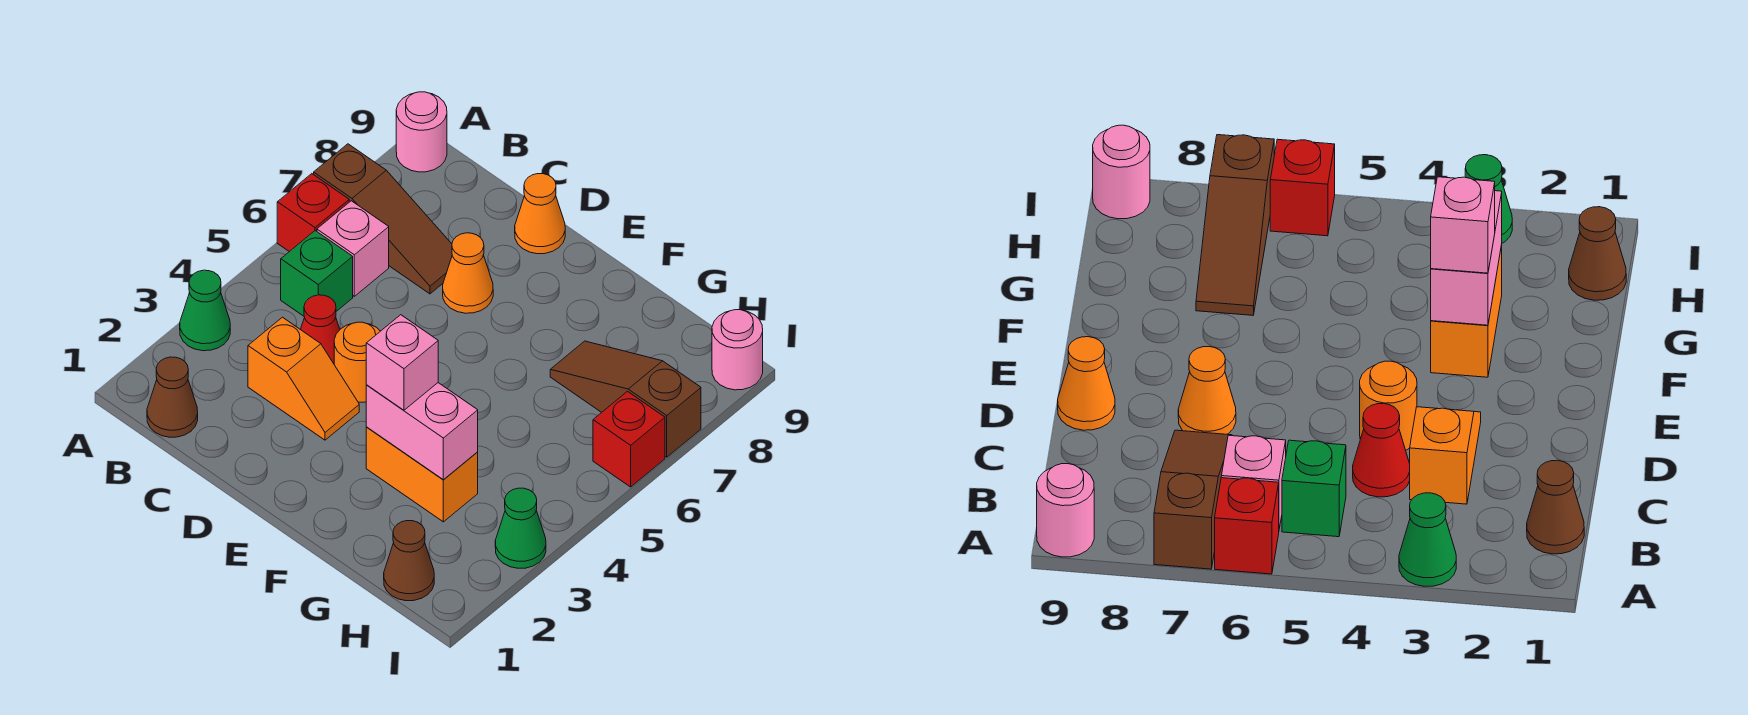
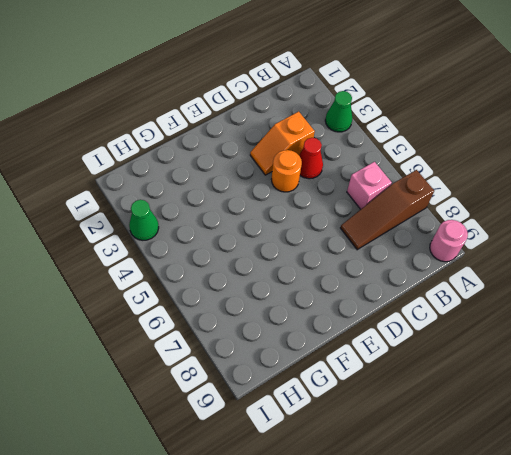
none -> red brick A6 level 1
none -> brown cone B1 level 1
none -> green brick B5 level 1

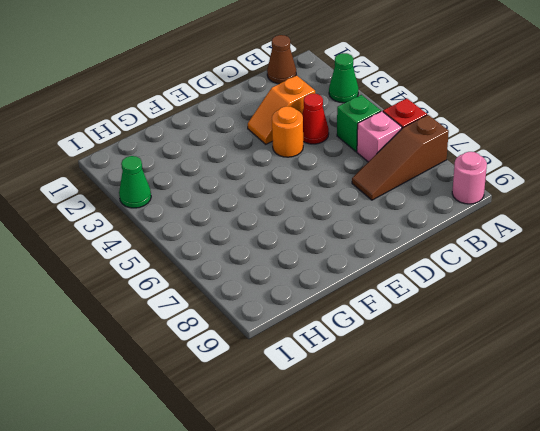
none -> orange cone D7 level 1
none -> orange cone D9 level 1
none -> orange brick F3:G3 level 1

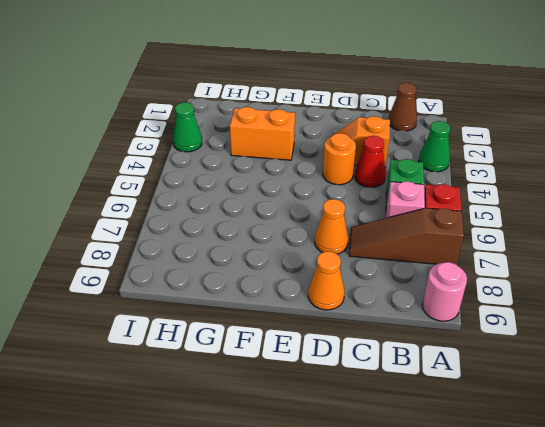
none -> brown slope G7:I7 level 1 top I
none -> brown cone H1 level 1
none -> red brick I6 level 1

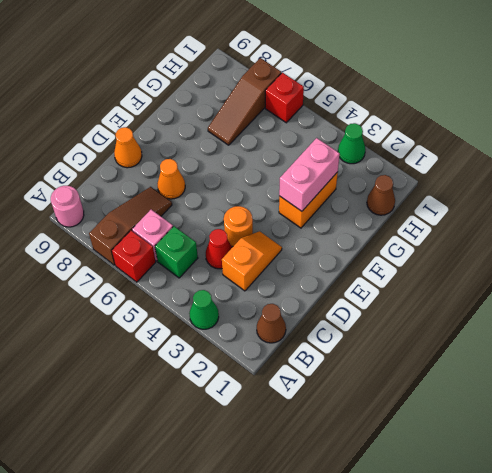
none -> pink round brick I9 level 1
none -> pink brick F3 level 3

